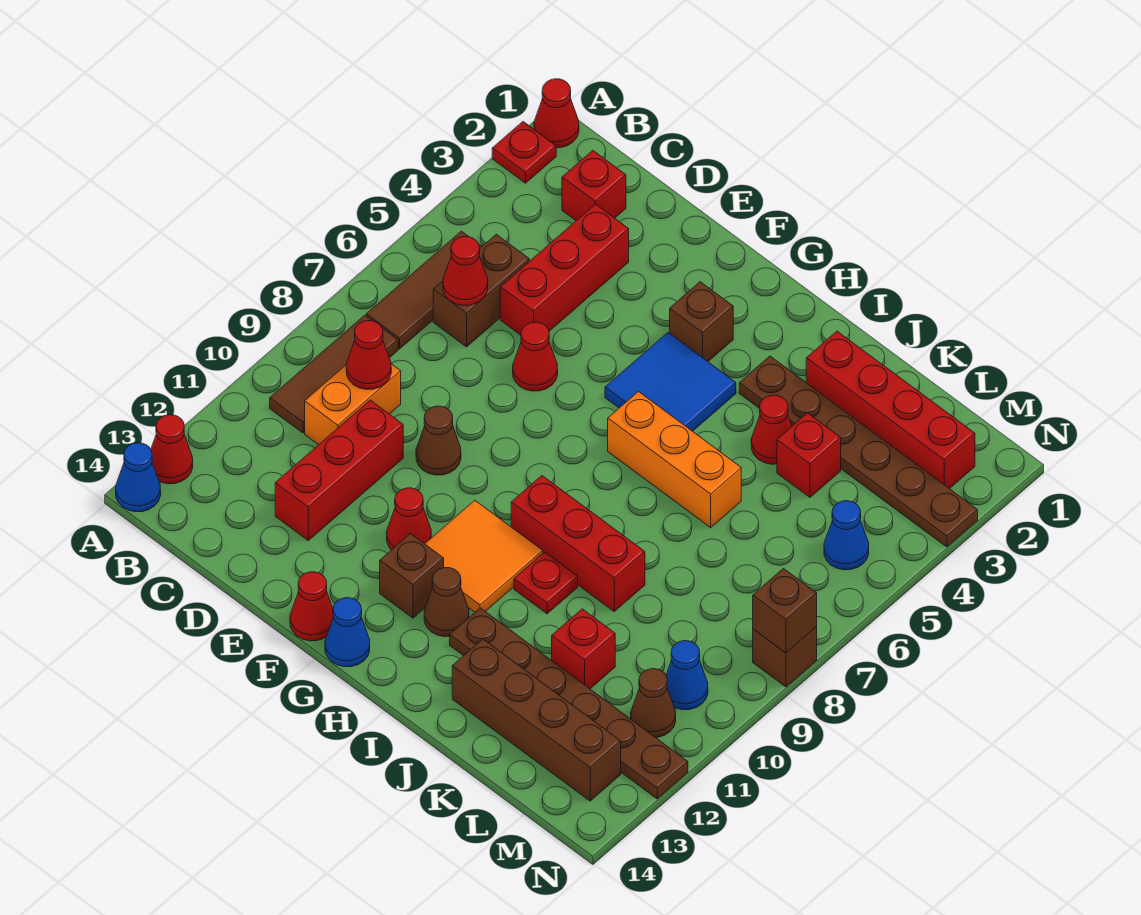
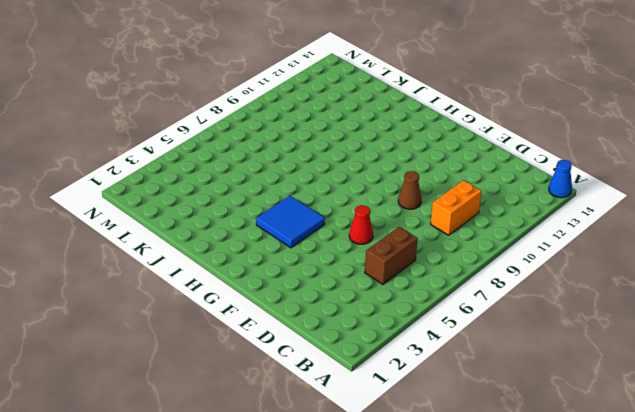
none -> red cone A1 level 1
none -> red plate A2 level 1
none -> red cone A13 level 1
none -> brown tile B5:B7 level 1

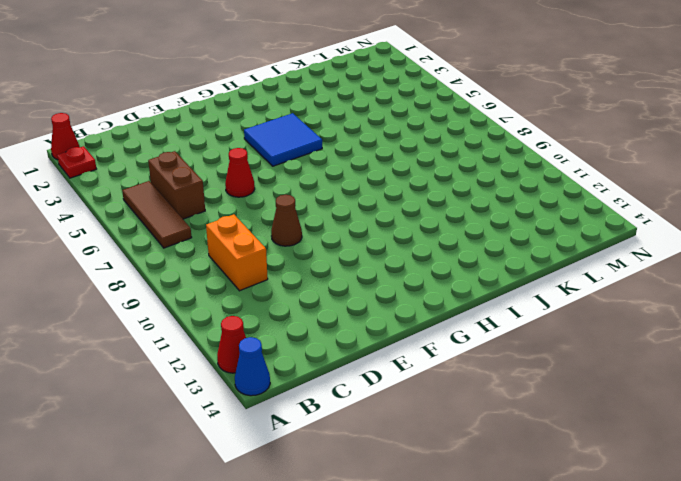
none -> brown tile B8:B10 level 1
none -> red brick C2 level 1
none -> red brick D3:D5 level 1
none -> red brick D10:D12 level 1

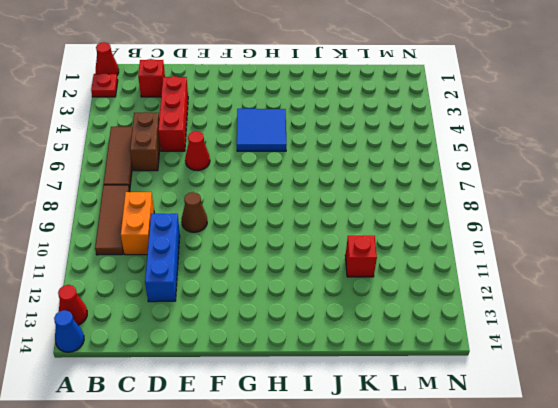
blue brick D10:D12 level 1 -> red brick D10:D12 level 1
none -> red cone F11 level 1
none -> red cone F14 level 1
none -> brown brick G3 level 1
none -> orange tile G10:H11 level 1

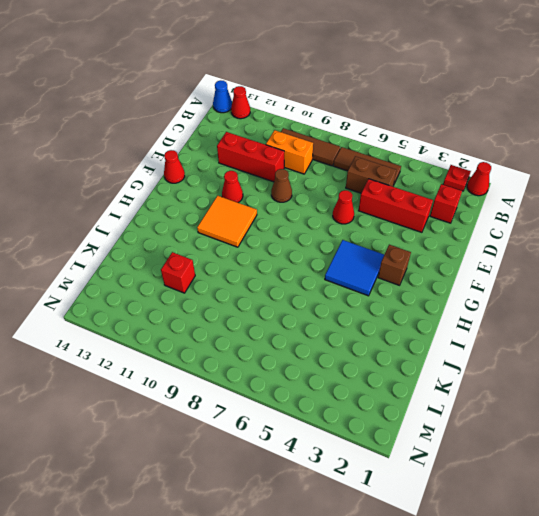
none -> brown brick G12 level 1
none -> blue cone G14 level 1
none -> orange brick H6:J6 level 1
none -> red brick H9:J9 level 1

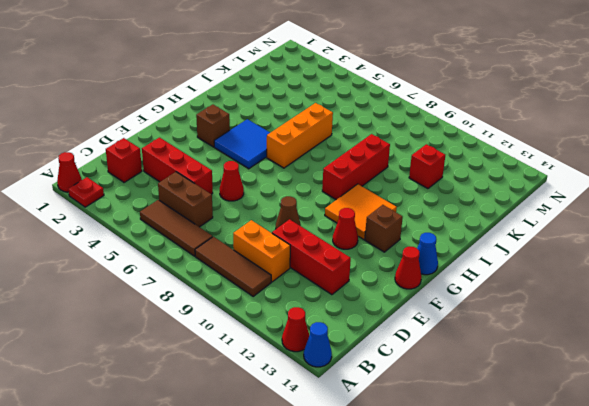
none -> brown cone H12 level 1
none -> brown plate I3:N3 level 1
none -> red plate I10 level 1
none -> brown plate I12:N12 level 1

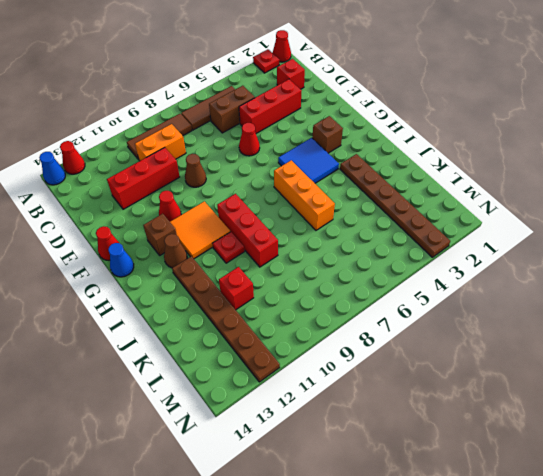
none -> red brick J2:M2 level 1
none -> red cone J4 level 1
none -> brown brick J13:M13 level 1
none -> red brick K4 level 1

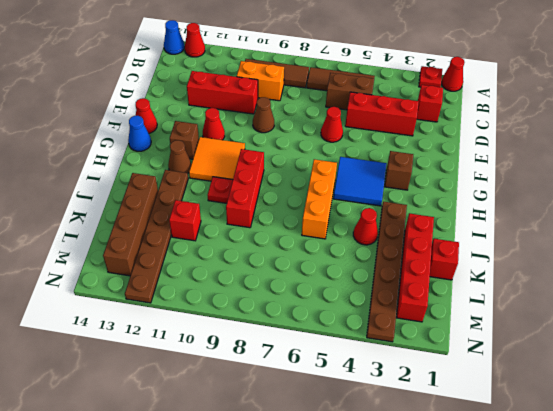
red brick K1 level 1 -> red brick K4 level 1
none -> blue cone M5 level 1
none -> blue cone M10 level 1
none -> brown cone M11 level 1
none -> brown brick N8 level 1

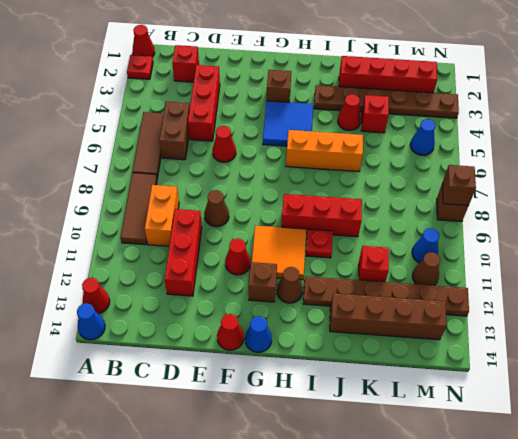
none -> red cone C6 level 2
none -> red cone C9 level 2

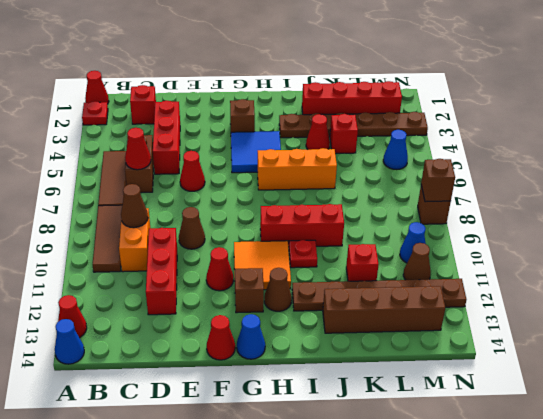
brown cone C9 level 2 -> red cone C9 level 2

